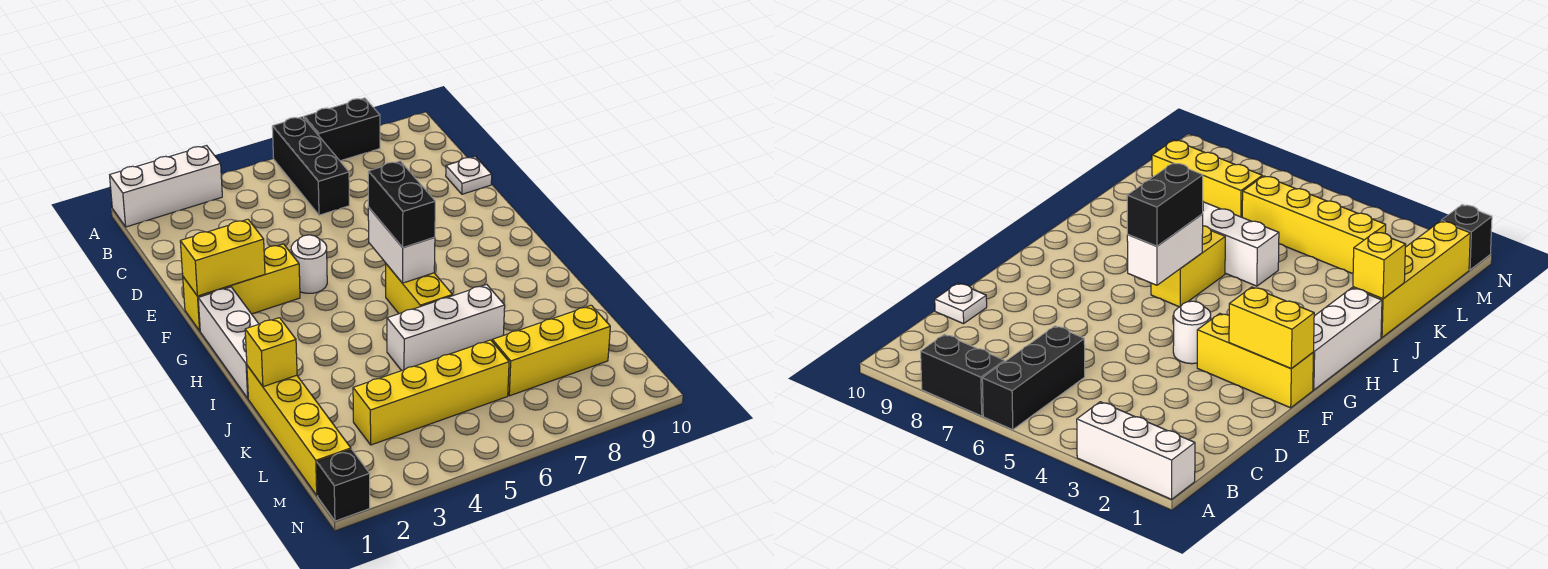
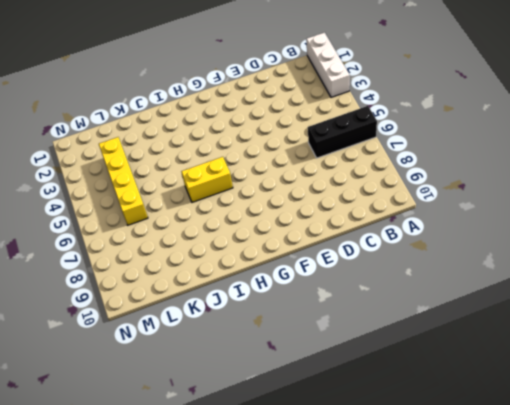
none -> black brick A7:A8 level 1
none -> white plate D10 level 1
none -> yellow brick F1:F3 level 1

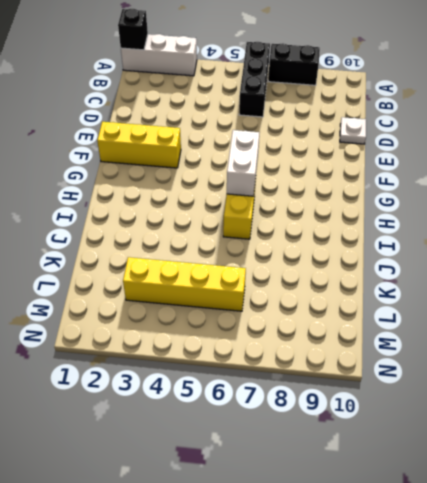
black brick A1 level 2 -> black brick N1 level 1
none -> white round brick F4 level 1
none -> white brick G1:I1 level 1
none -> yellow brick J1:M1 level 1

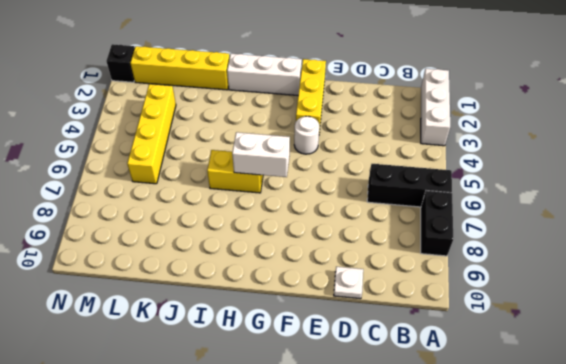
none -> white brick J5:J7 level 1
none -> yellow brick L7:L9 level 1
none -> yellow brick F1:F2 level 2

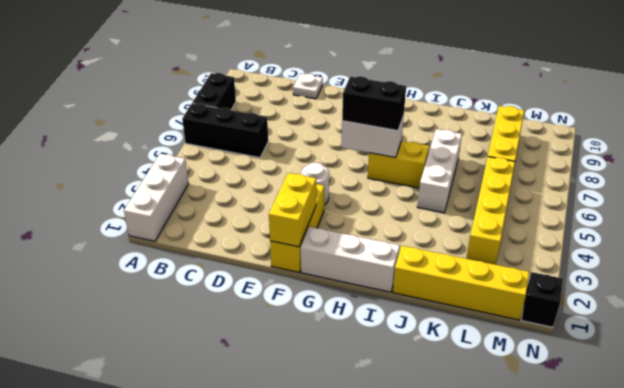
none -> yellow brick J1 level 2

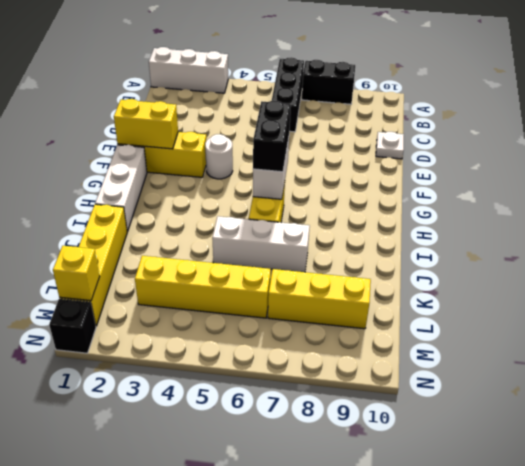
yellow brick M1 level 2 -> yellow brick J1 level 2

